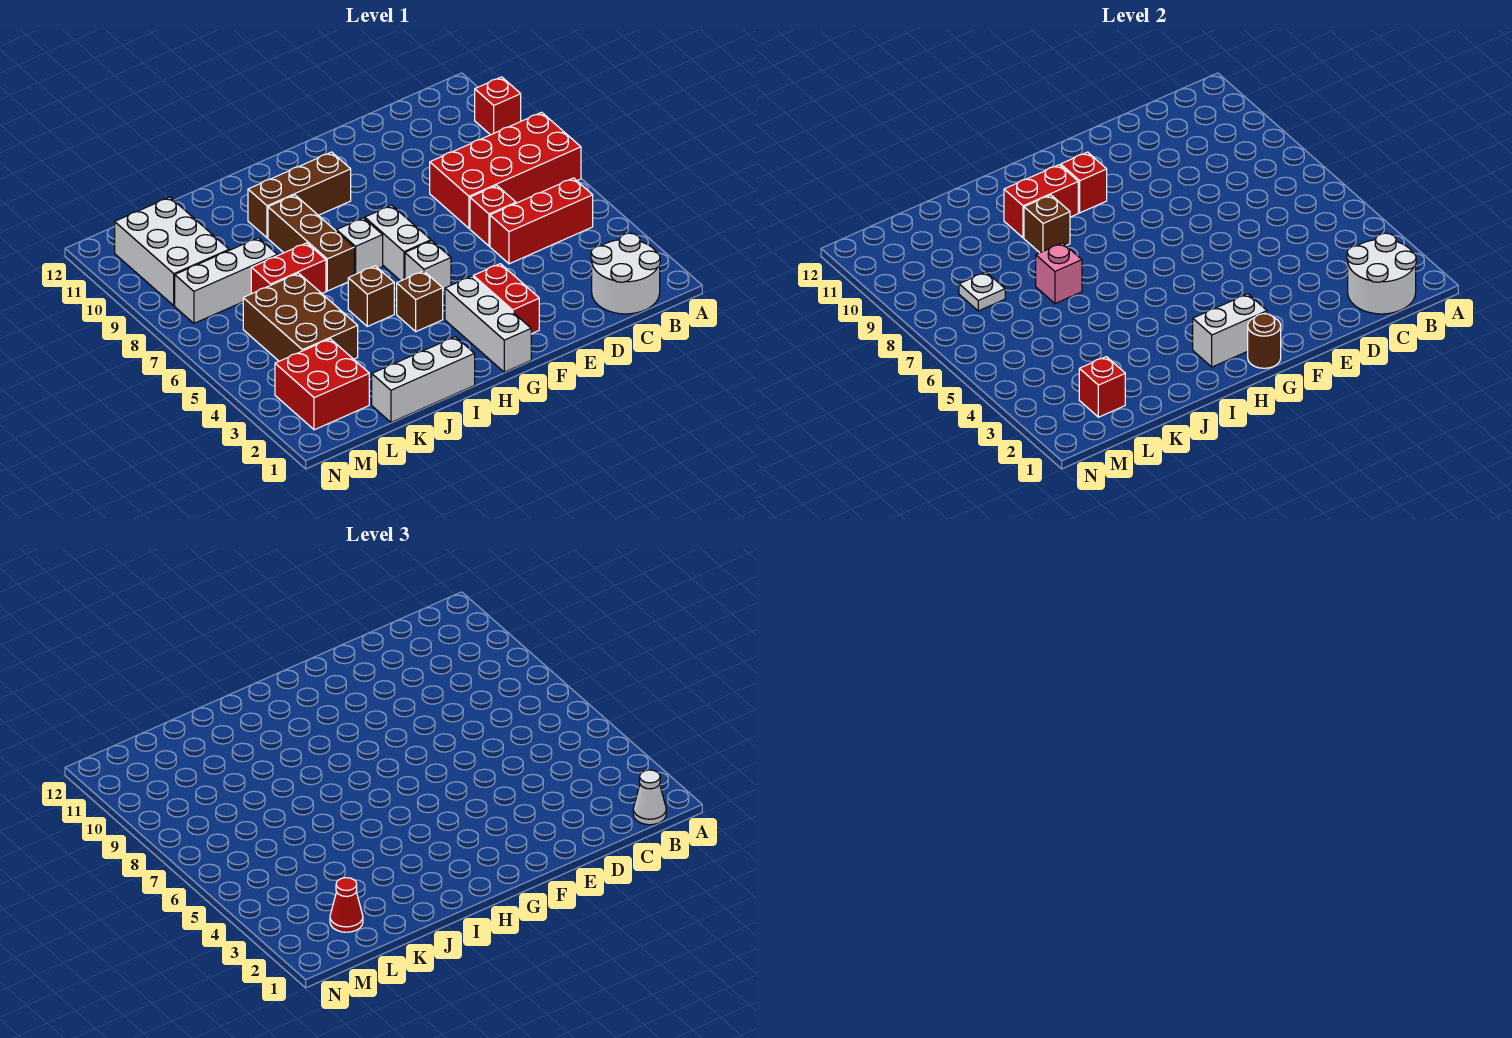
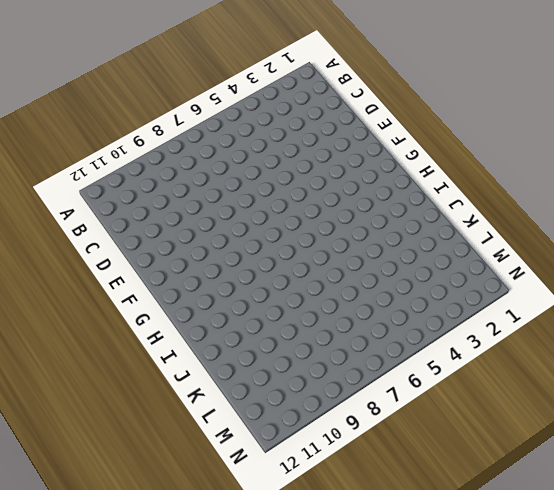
none -> red brick A7:D8 level 1
none -> red brick A10 level 1
none -> white round brick B1:C2 level 1
none -> red brick B5:D5 level 1

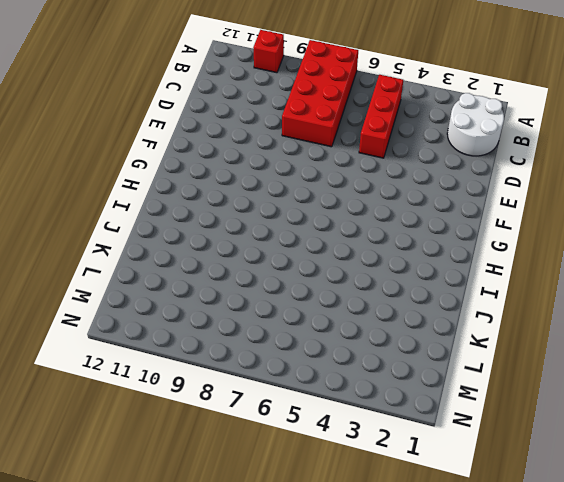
none -> red brick D6 level 1
none -> red brick F2:F3 level 1
none -> white brick G1:G3 level 1
none -> white brick G5 level 1

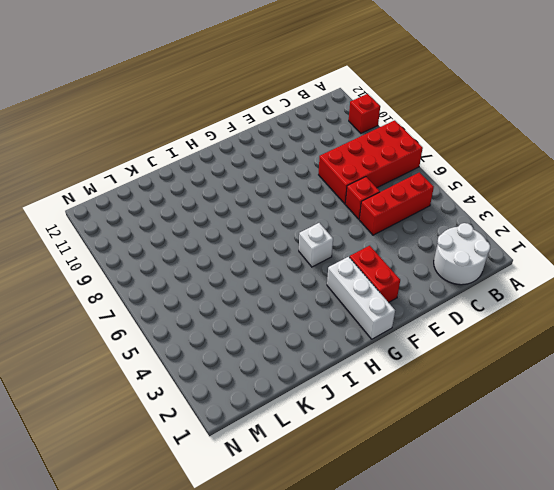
none -> white brick G6:G7 level 1
none -> brown brick G10:I10 level 1
none -> brown brick H4 level 1
none -> white brick H7 level 1

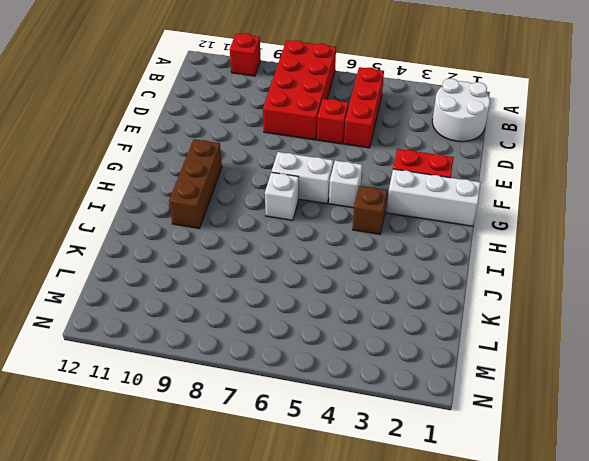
none -> white brick I1:K1 level 1
none -> brown brick I5 level 1
none -> brown brick I7:I9 level 1
none -> red brick J7:K7 level 1

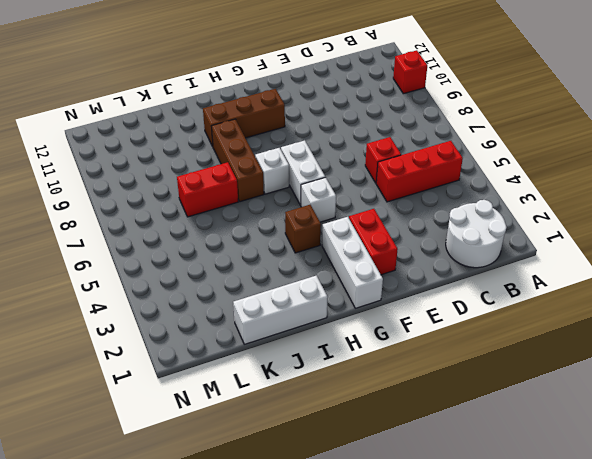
none -> red brick A7:D8 level 1
none -> brown brick I5 level 1
none -> brown brick K4:L6 level 1
none -> white brick K8:M8 level 1

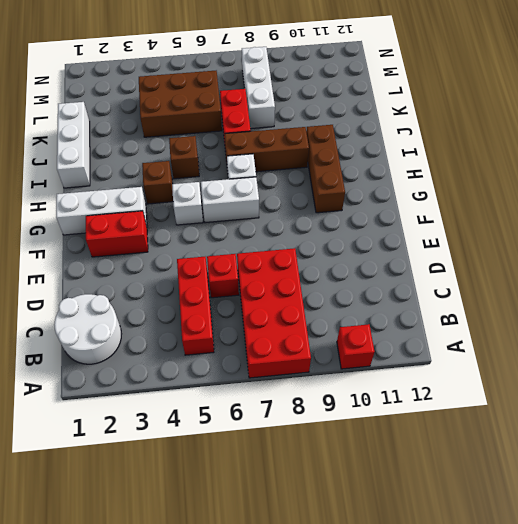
none -> red brick L2:M3 level 1
none -> white brick L9:M11 level 1
none -> white round brick B1:C2 level 2
none -> brown round brick G1 level 2

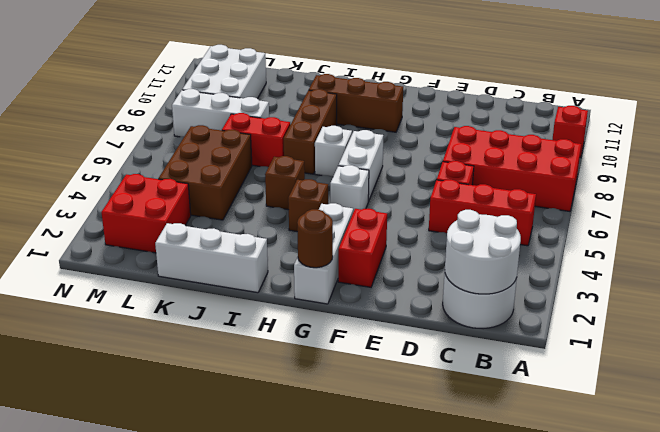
none -> white brick G2:H2 level 2
none -> red brick G10 level 2
none -> red brick H10:I10 level 2
none -> brown brick I9 level 2

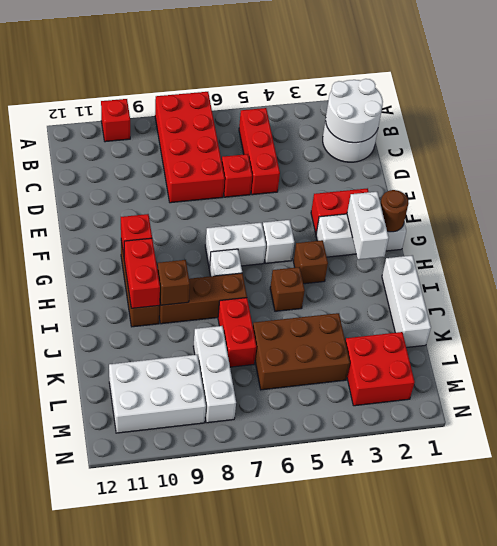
none -> pink brick J7 level 2
none -> red brick L2 level 2
none -> white plate L8 level 2
none -> white cone B1 level 3

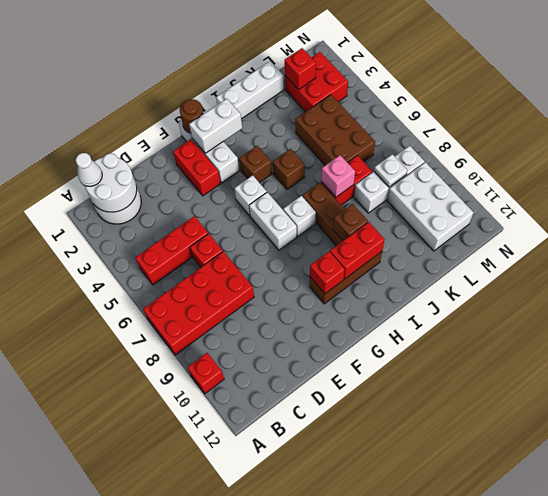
none -> red cone L2 level 3

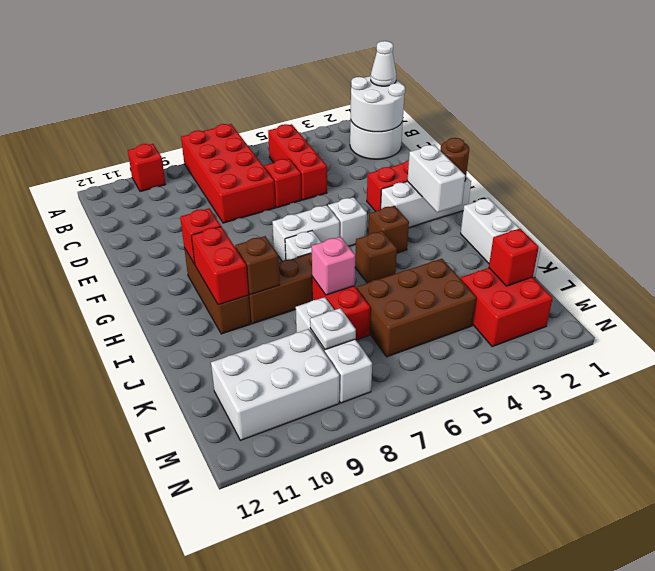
none -> red cone L2 level 3

